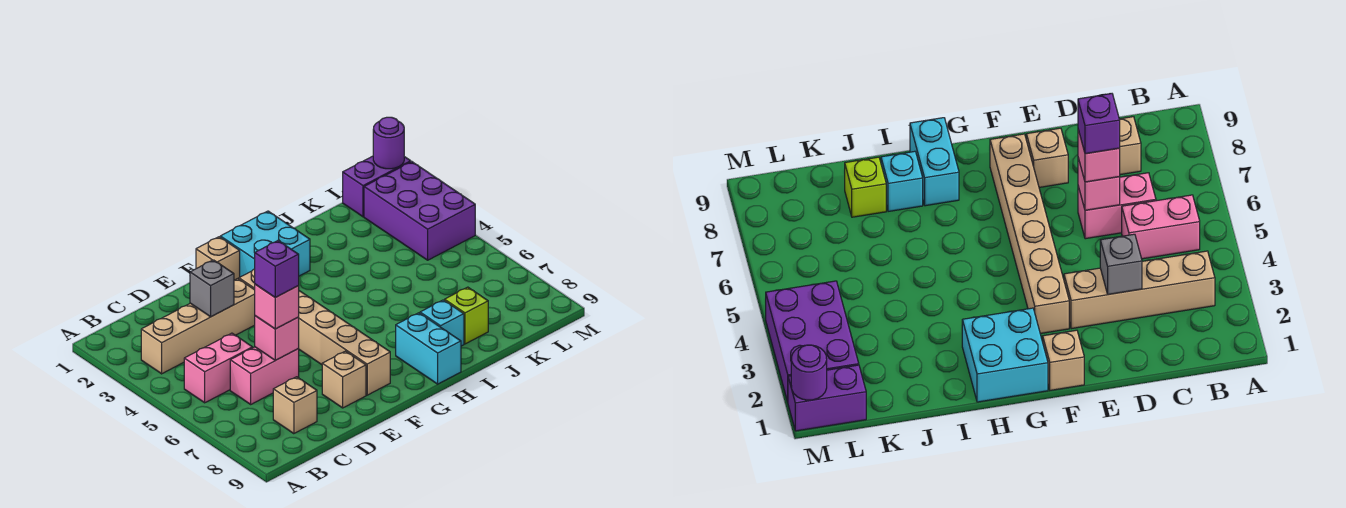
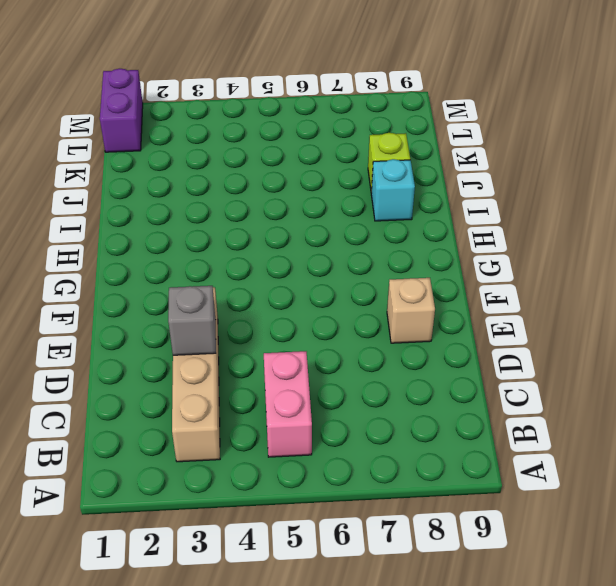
none -> pink brick C6:D6 level 1
none -> tan brick C8 level 1
none -> tan brick F1 level 1

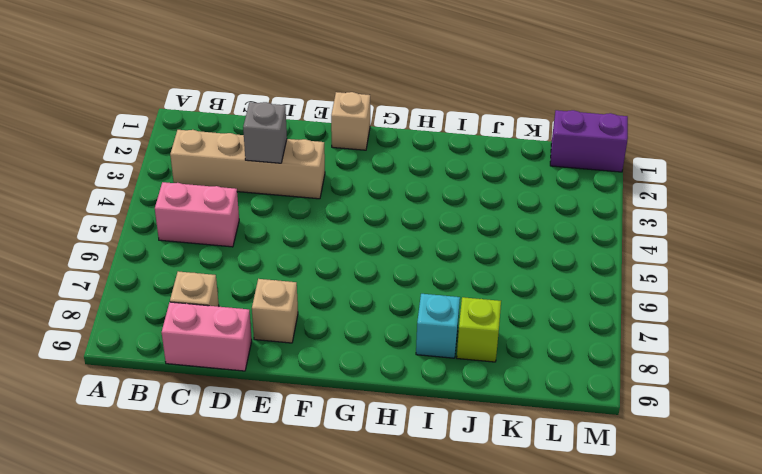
pink brick C9:D9 level 1 -> pink brick C6:D6 level 1
none -> tan brick F3:F8 level 1
none -> cyan brick G1:H2 level 1
none -> cyan brick H8:H9 level 1

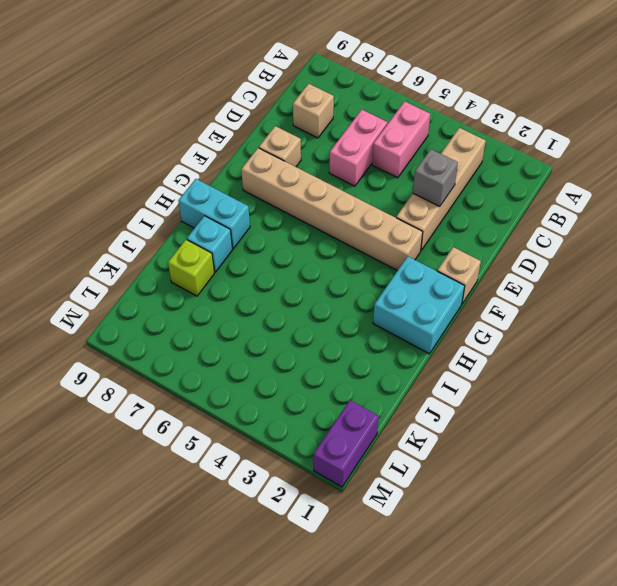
none -> purple brick L2:M4 level 1
none -> pink brick D6 level 2
none -> purple round brick M1 level 2

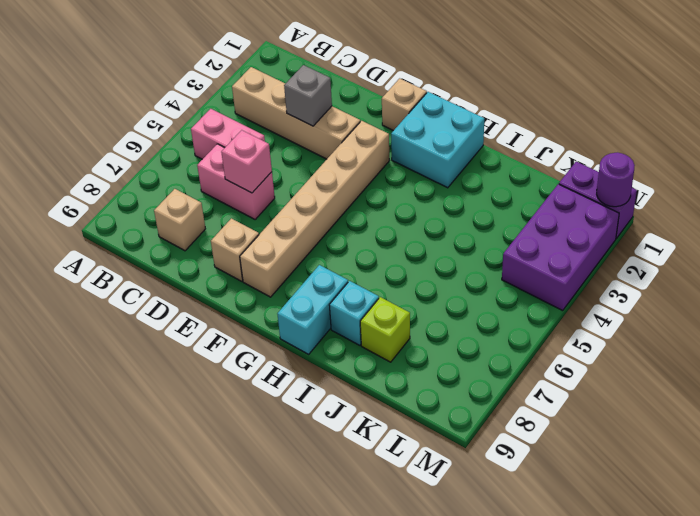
none -> pink brick D6 level 3
none -> purple brick D6 level 4

